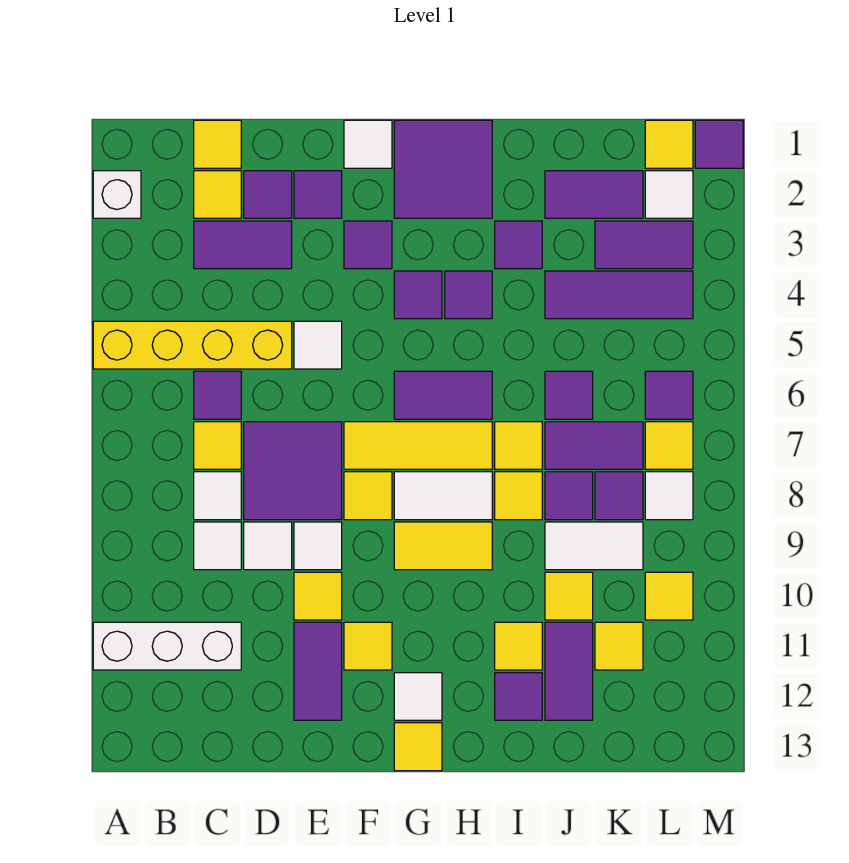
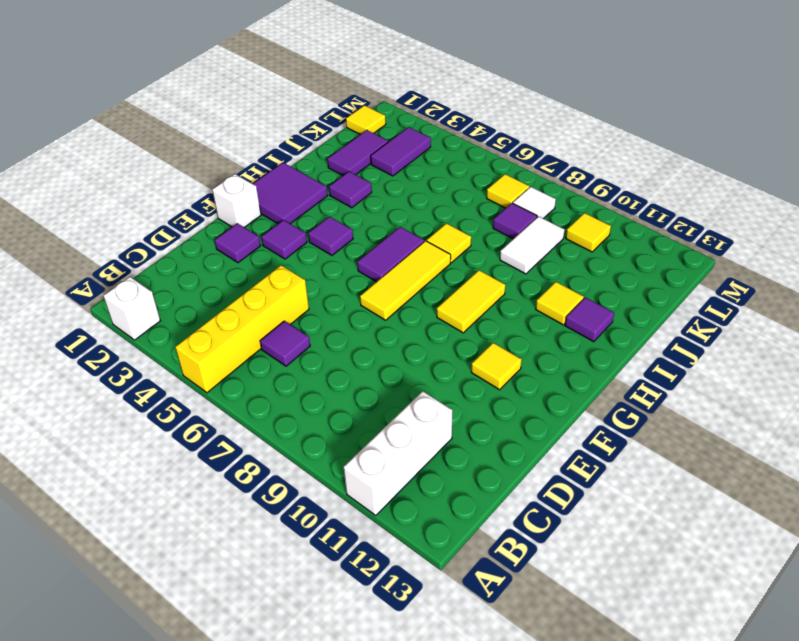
white brick F1 level 1 -> white tile F1 level 1
none -> yellow tile C1 level 1
none -> yellow tile C2 level 1
none -> purple tile C3:D3 level 1
none -> yellow tile C7 level 1

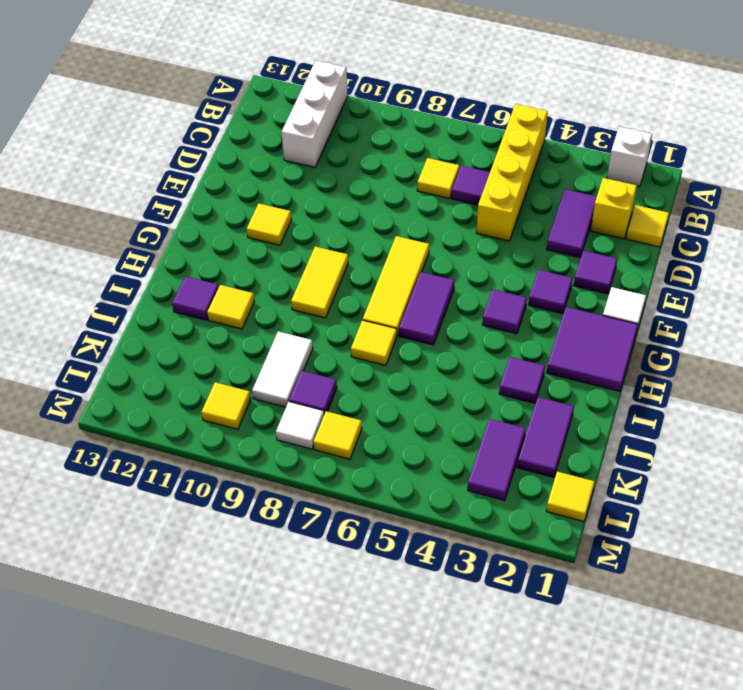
yellow brick C2 level 1 -> yellow tile C2 level 1
none -> white tile C8 level 1
none -> white tile C9 level 1
none -> purple tile D2 level 1
none -> purple tile D7:E8 level 1

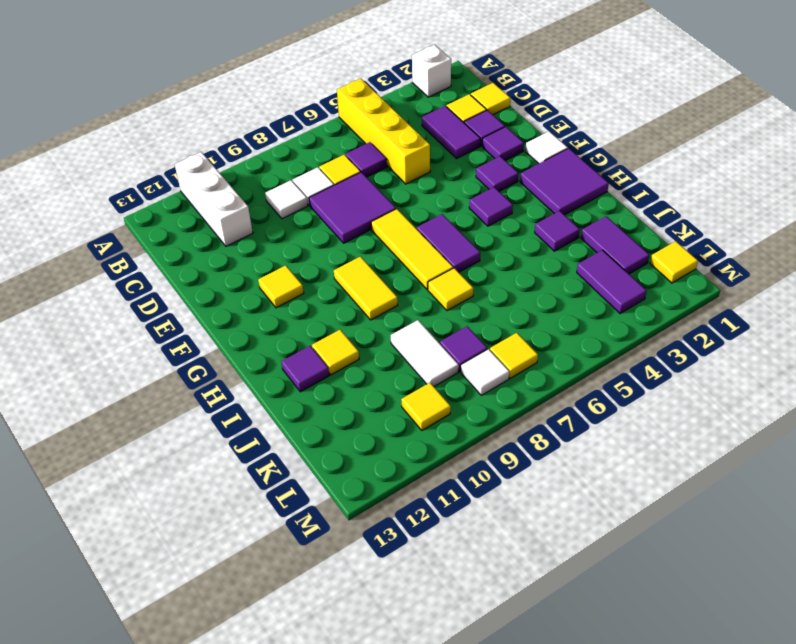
none -> white tile D9 level 1
none -> white tile E5 level 1
none -> white tile E9 level 1
none -> yellow tile E10 level 1

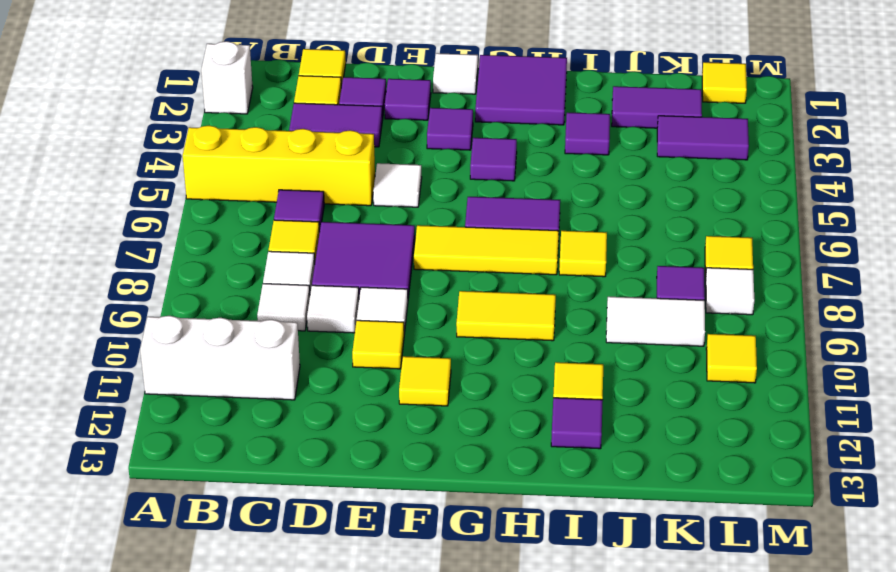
none -> purple tile E11:E12 level 1
none -> yellow tile F8 level 1
none -> white tile G8:H8 level 1
none -> white tile G12 level 1

